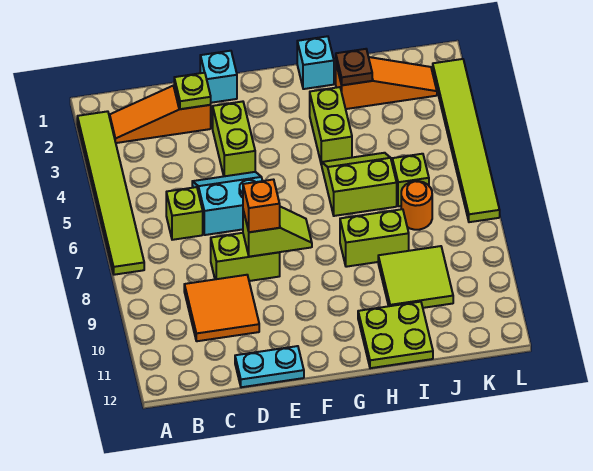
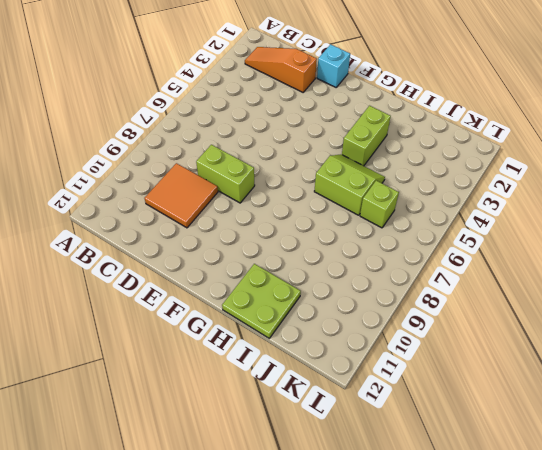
none -> lime tile A2:A7 level 1
none -> lime brick C6 level 1
none -> cyan slope D5:E6 level 1 top 6

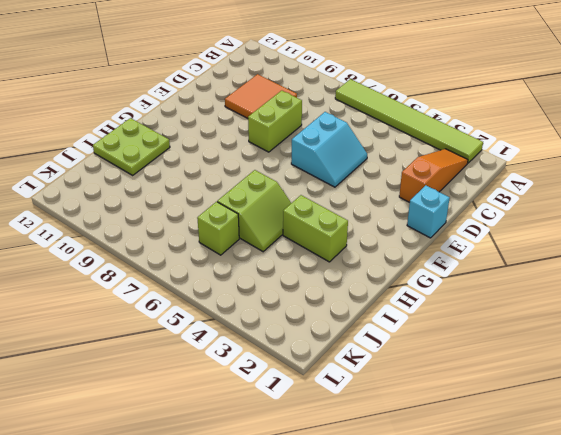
none -> lime brick C6 level 1
none -> cyan plate D12:E12 level 1
none -> lime brick E3:E4 level 1

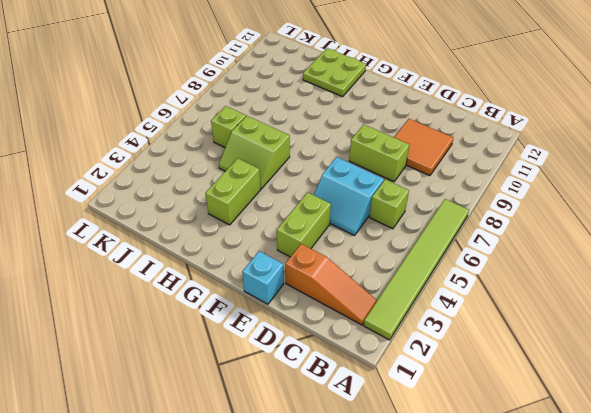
none -> cyan plate D12:E12 level 1
none -> cyan brick H1 level 1
none -> lime brick H8:I8 level 1

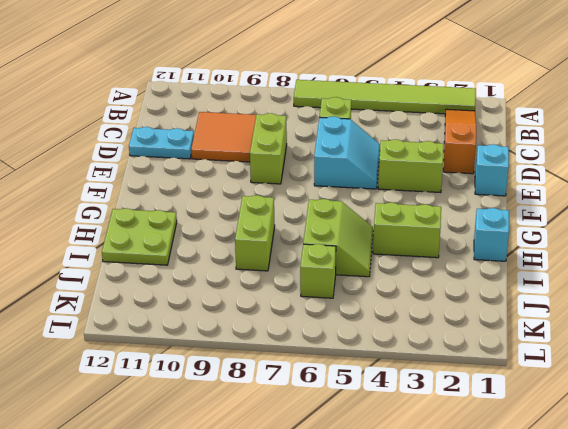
cyan plate D11:D12 level 1 -> cyan plate D12:E12 level 1
none -> orange slope I2:K2 level 1 top I
none -> lime tile I9:J10 level 1
none -> orange round brick J7 level 1

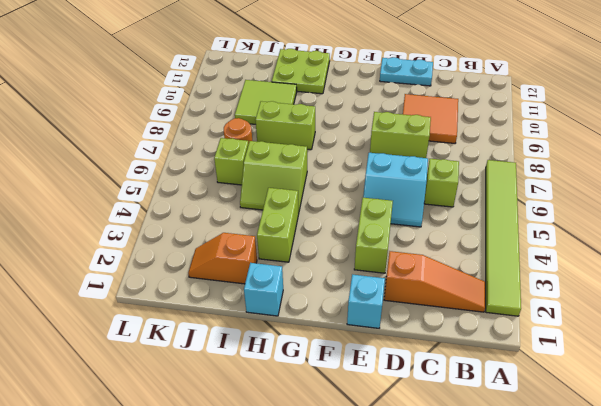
orange slope I2:J2 level 1 top I -> orange slope I2:K2 level 1 top I
none -> lime tile L2:L7 level 1
none -> lime plate D2 level 2
none -> lime slope E8:F8 level 2 top E

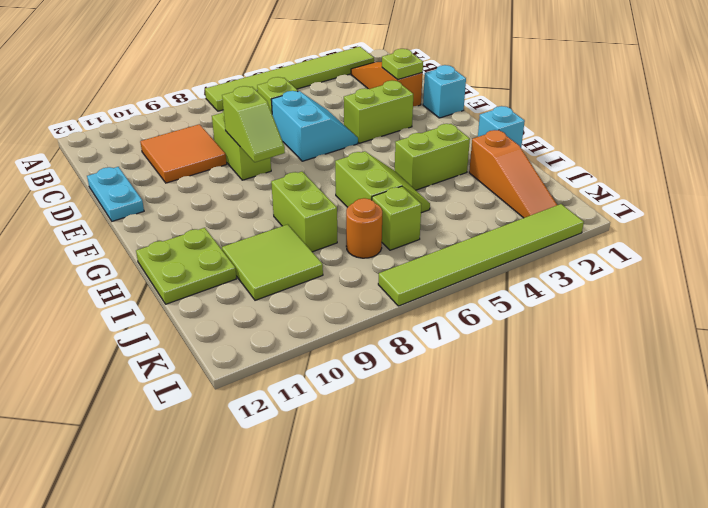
none -> brown plate I2 level 2
none -> orange brick E8 level 3

